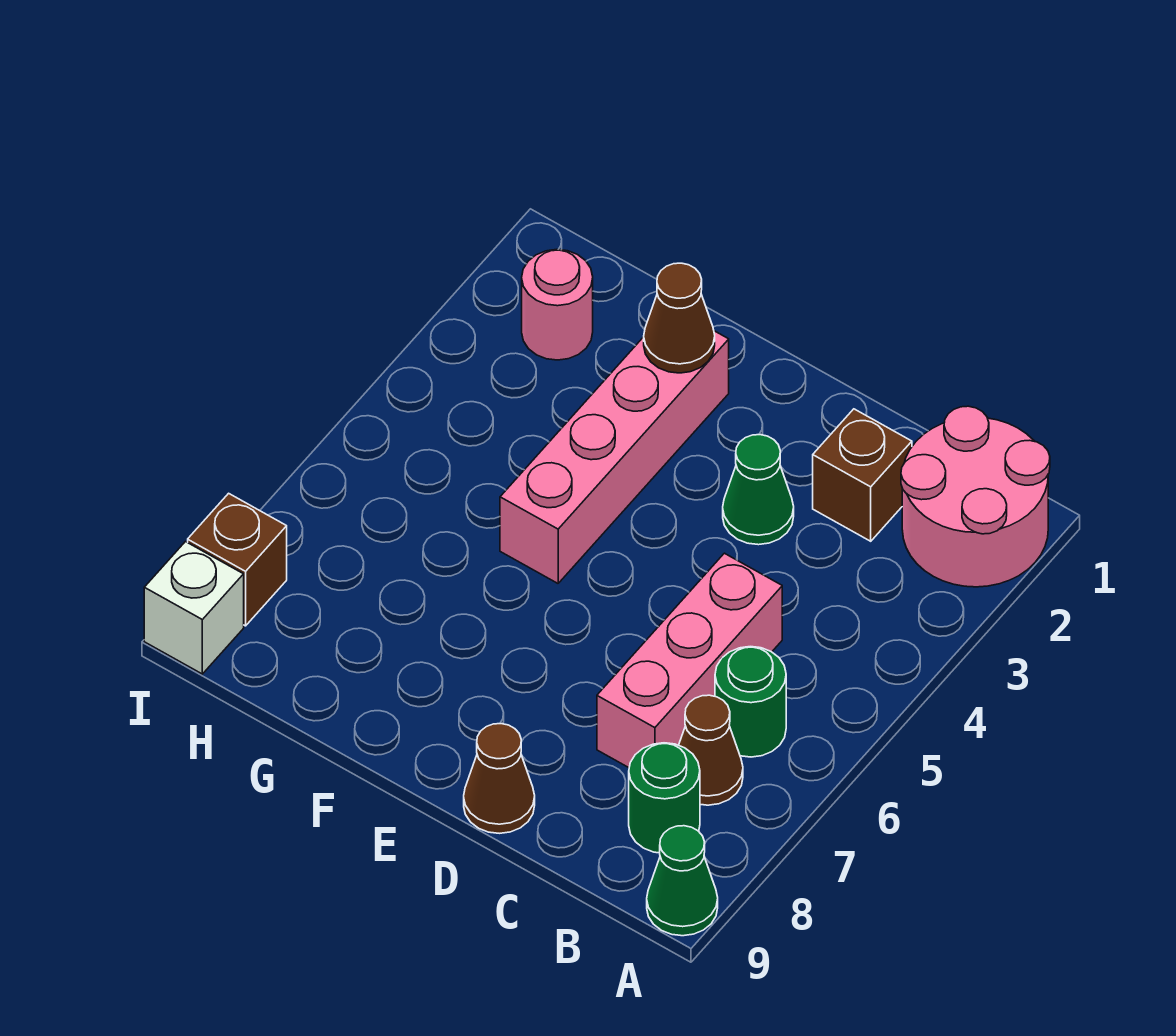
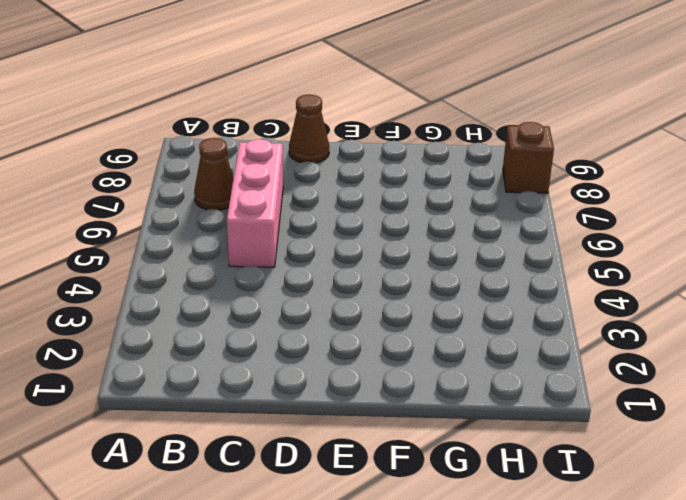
none -> pink round brick A1:B2 level 1
none -> green cone A9 level 1
none -> green round brick B6 level 1

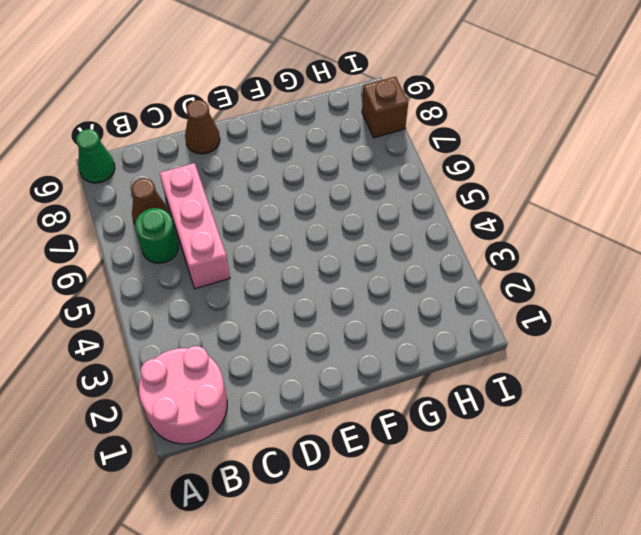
none -> green round brick B8 level 1
none -> brown brick C2 level 1
none -> green cone D3 level 1

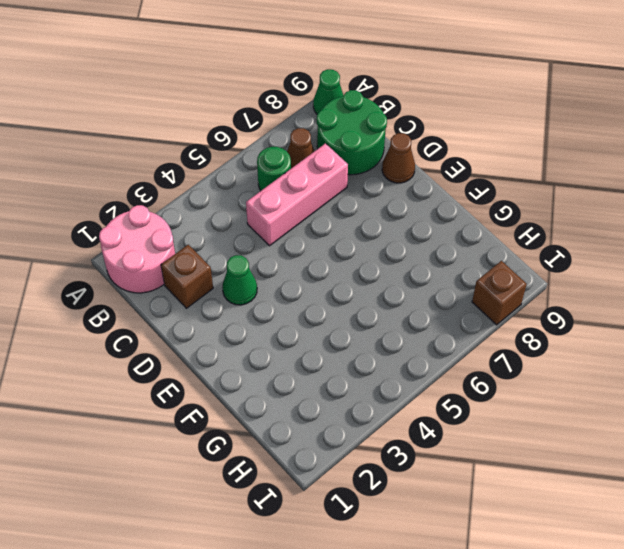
green round brick B8:C9 level 1 -> green round brick B8 level 1
none -> pink brick F2:F5 level 1
none -> pink round brick H2 level 1
none -> white brick I9 level 1

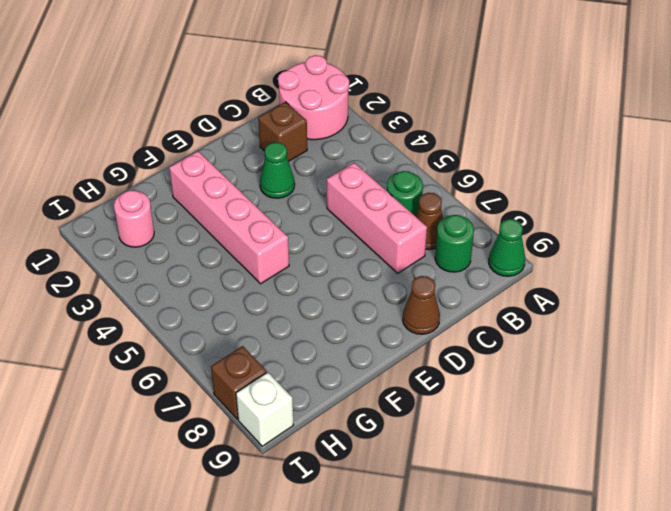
none -> brown cone F2 level 2

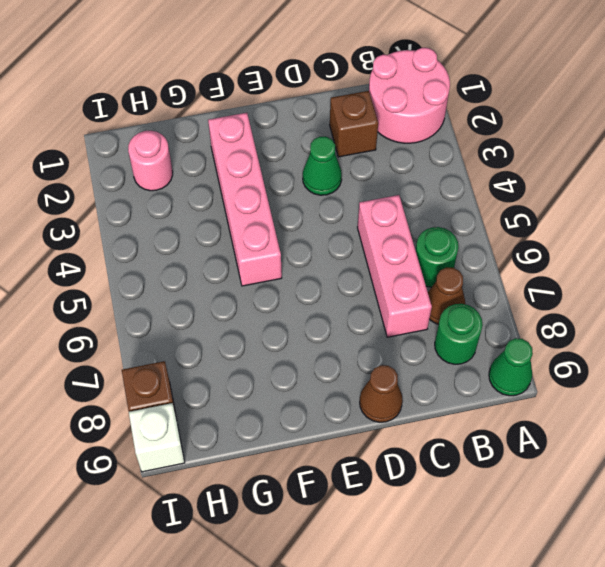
none -> brown cone F2 level 2

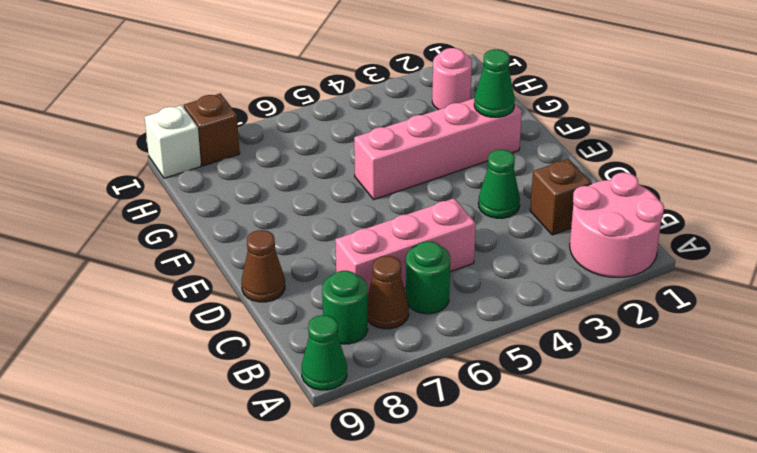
green cone F2 level 2 -> brown cone F2 level 2

